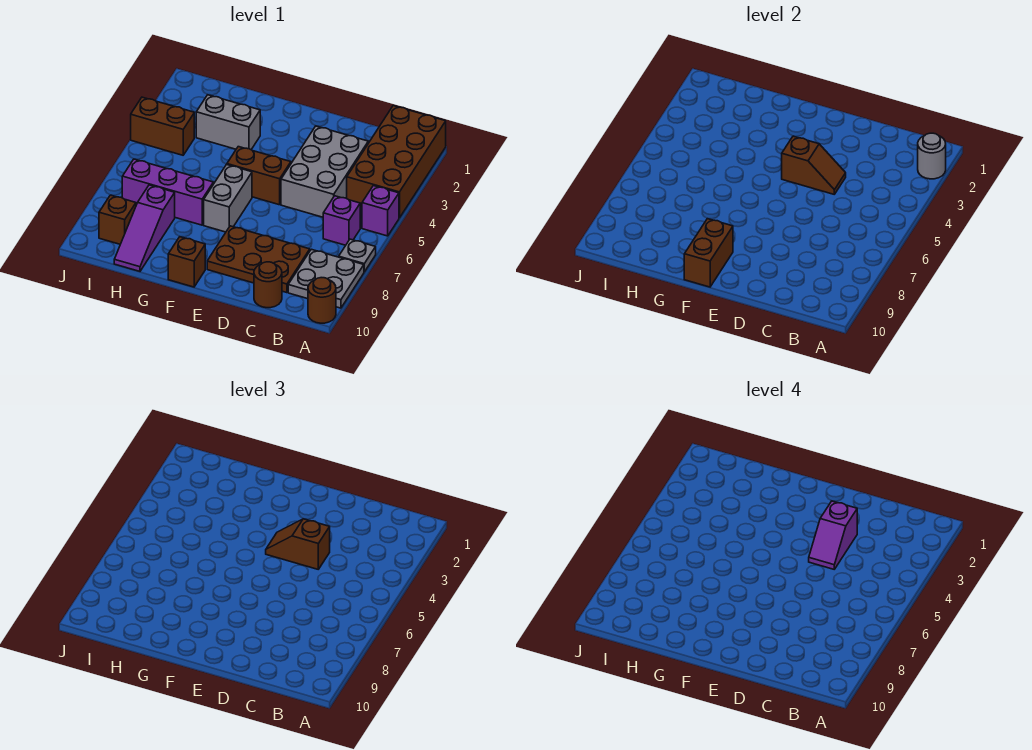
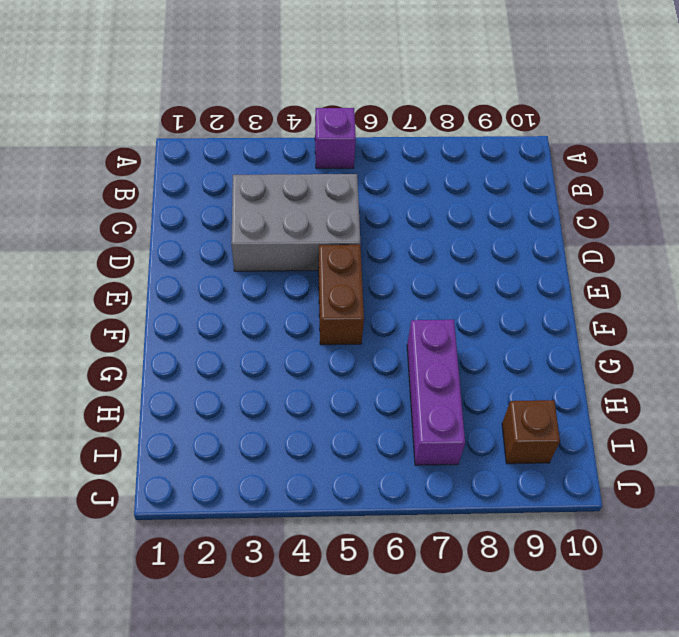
none -> brown brick A1:B4 level 1
none -> grey plate A7 level 1
none -> grey plate A8:B9 level 1

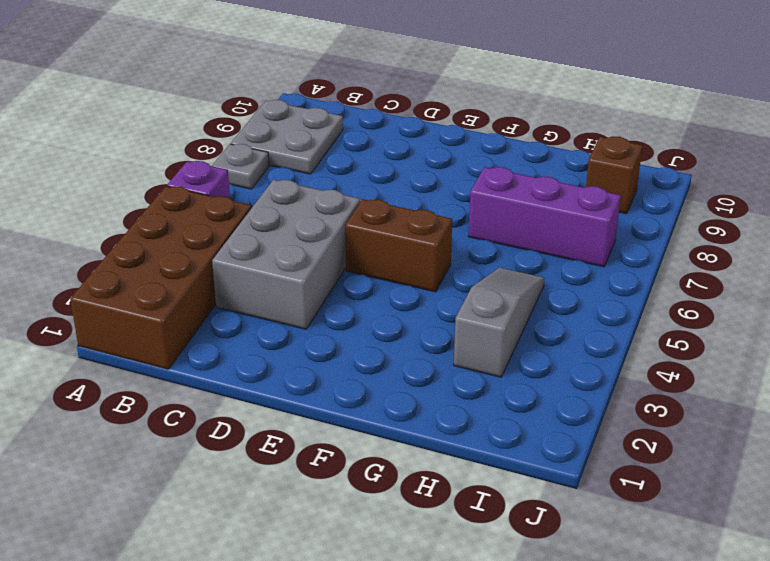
grey slope H3:H5 level 1 top 3 -> grey brick G3:H3 level 1
none -> brown round brick A10 level 1
none -> purple brick B6 level 1
none -> brown plate C8:E9 level 1

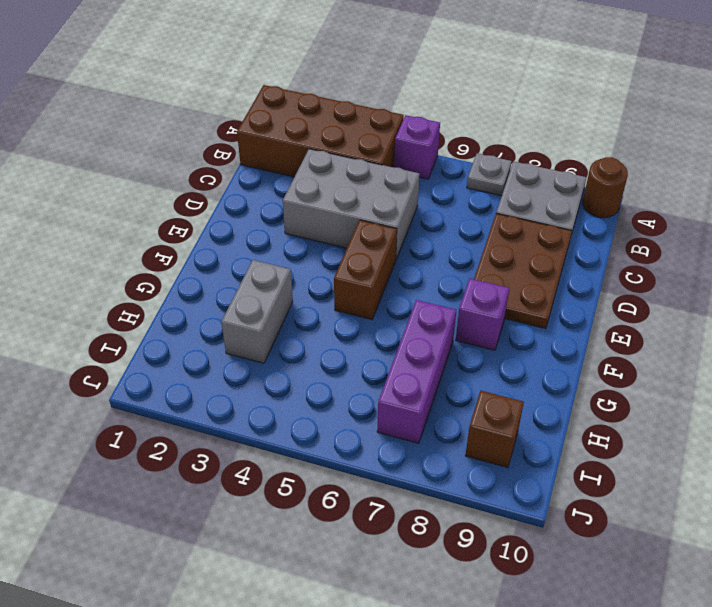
purple brick F8 level 1 -> purple brick B6 level 1
none -> brown round brick C10 level 1
none -> grey brick F6:F7 level 1
none -> brown brick F10 level 1

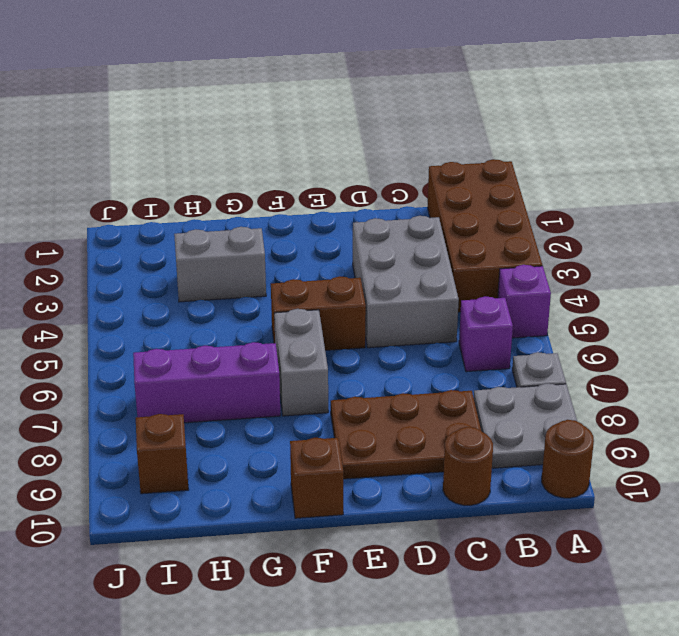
none -> purple slope H8:H10 level 1 top 8
none -> brown brick I4:J4 level 1
none -> grey round brick A2 level 2

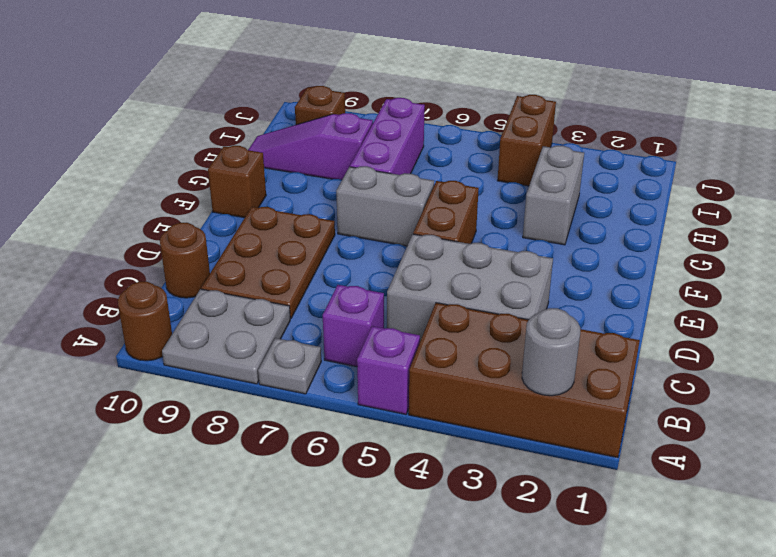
none -> brown slope D4:E4 level 2 top E
none -> brown brick F9:F10 level 2
none -> brown slope D4:E4 level 3 top D

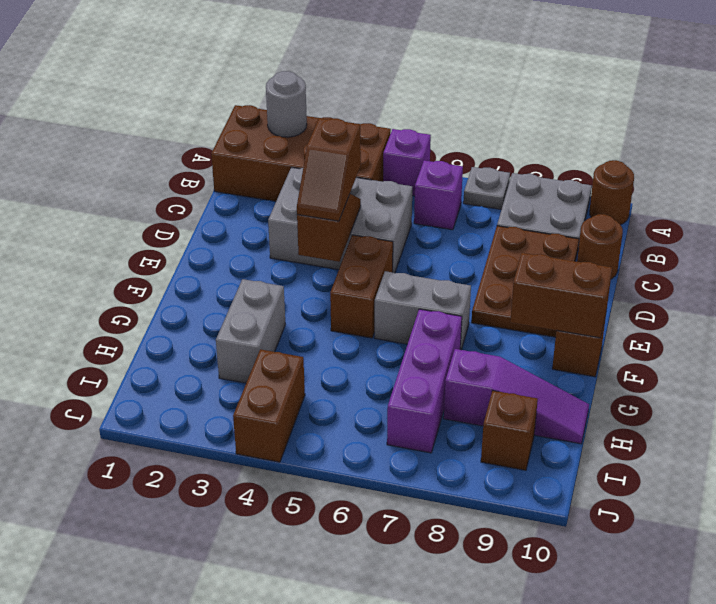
none -> purple slope D3:D4 level 4 top 3

